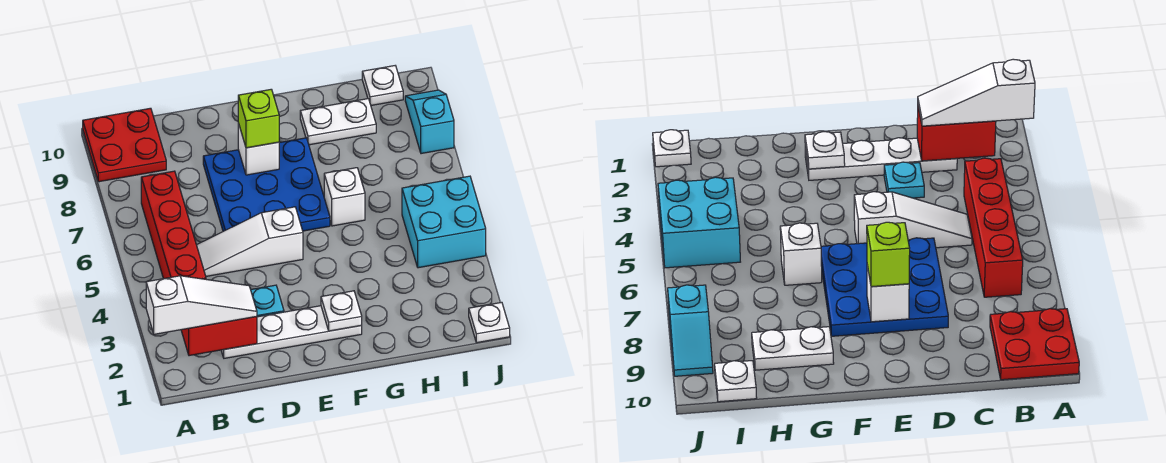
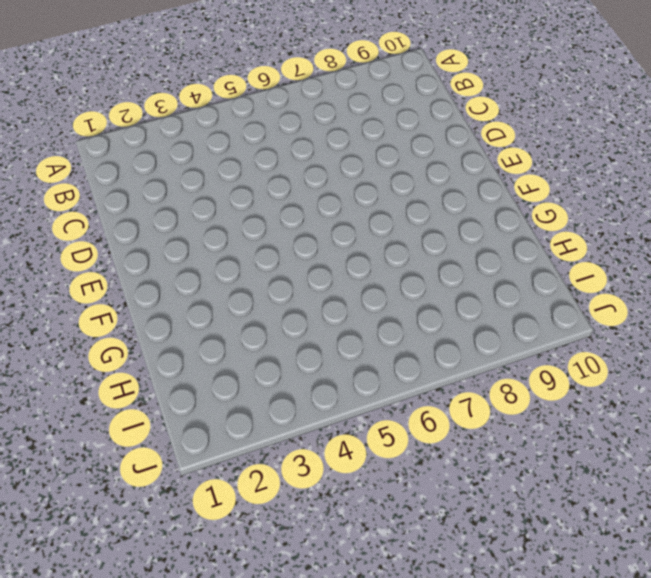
none -> red plate A9:B10 level 1
none -> red brick B4:B7 level 1
none -> white plate C2:F2 level 1

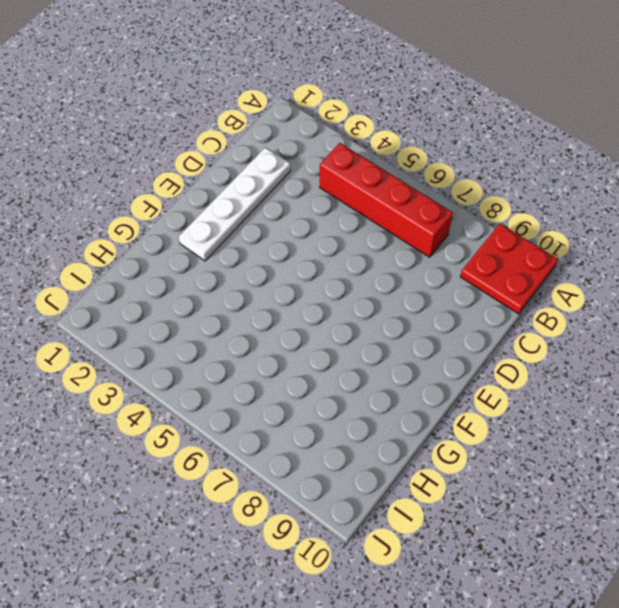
none -> white slope C5:E5 level 1 top E
none -> cyan plate D3 level 1
none -> blue plate D6:F8 level 1

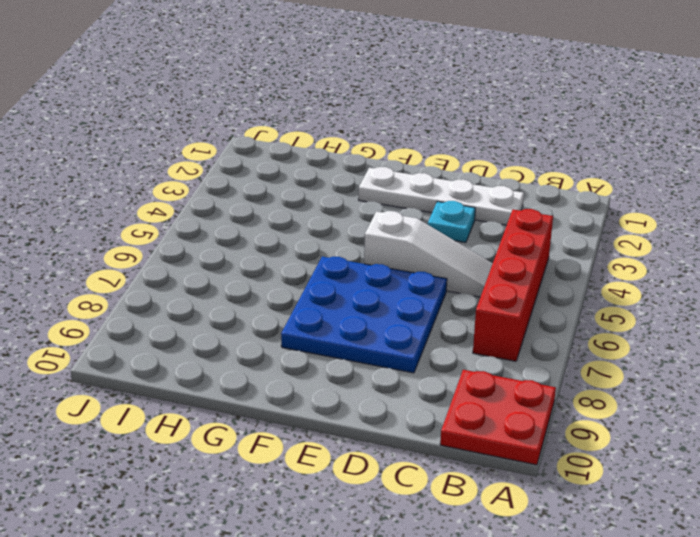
none -> white brick G6 level 1
none -> white plate G9:H9 level 1
none -> cyan brick I4:J5 level 1

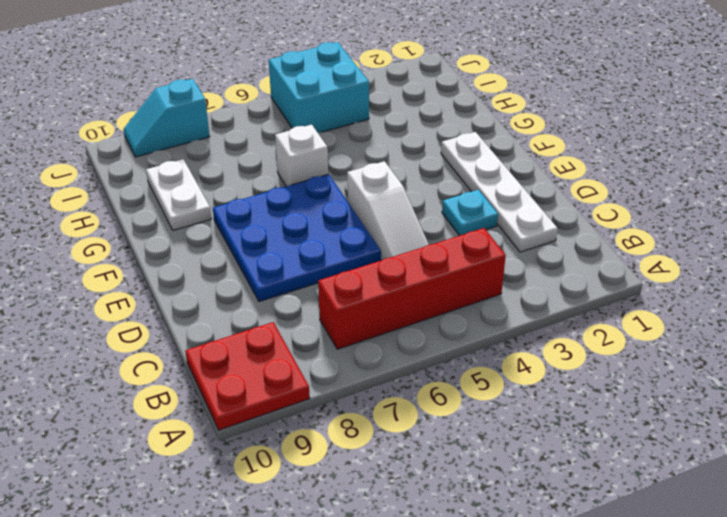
none -> white plate I10 level 1
none -> white plate J1 level 1
none -> red brick B2:C2 level 2

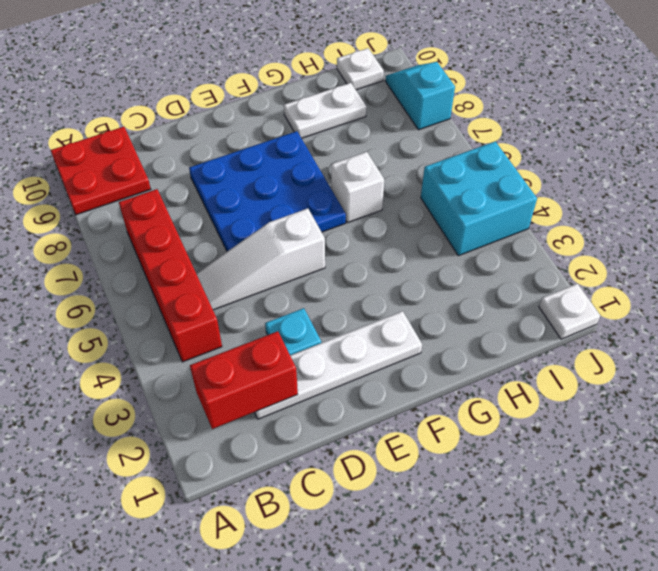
none -> white brick E8 level 2
none -> white plate F2 level 2
none -> white slope A2:C2 level 3 top A

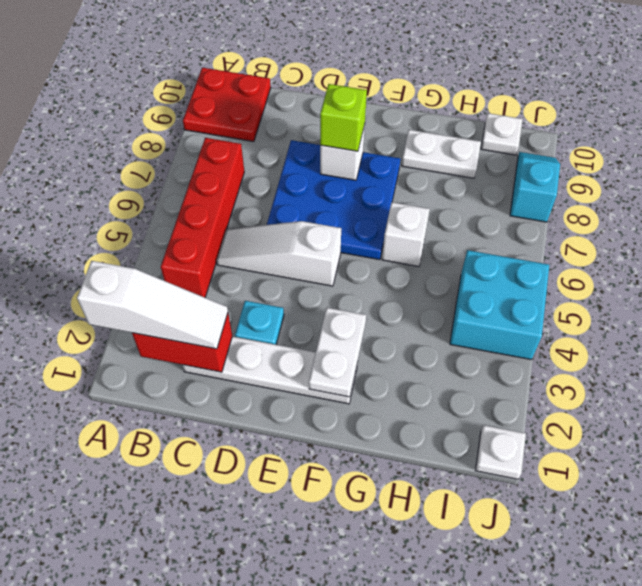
white plate F2:F3 level 2 -> white plate F2 level 2

